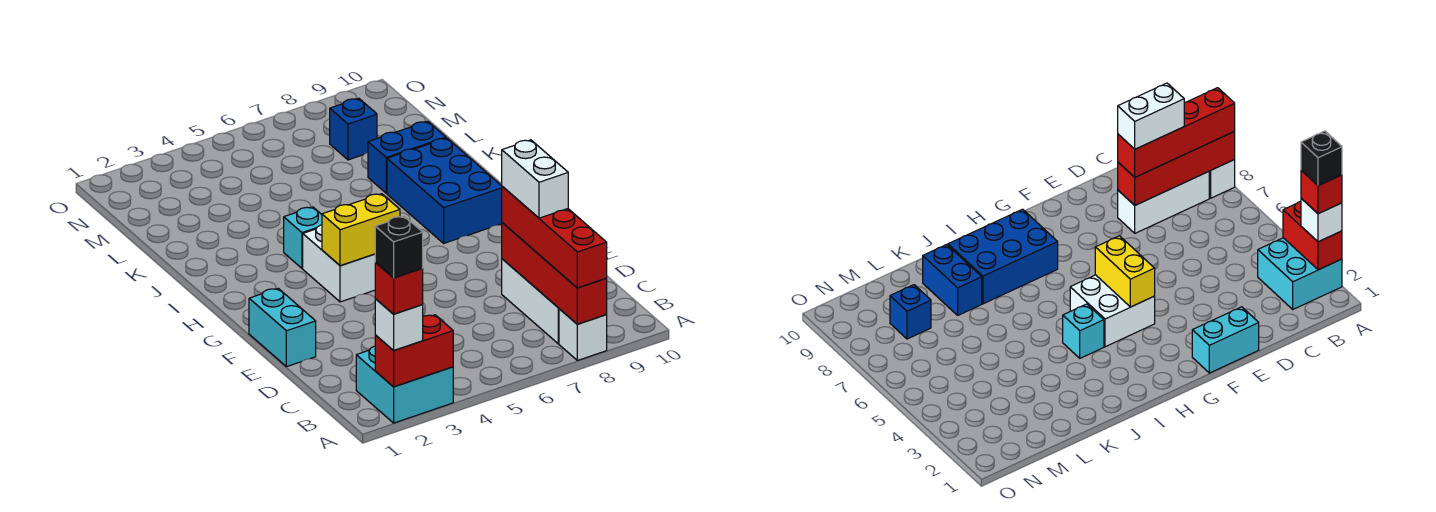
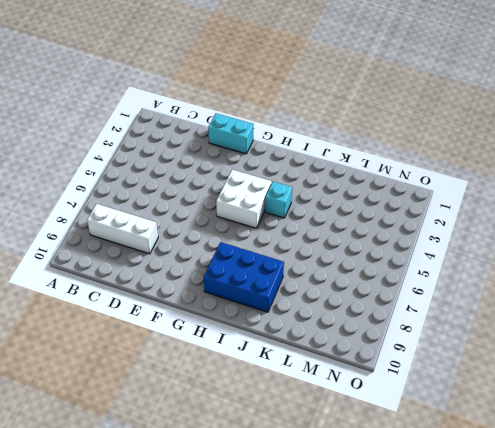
none -> cyan brick A2:B3 level 1
none -> white brick A8 level 1
none -> blue brick K8:K9 level 1

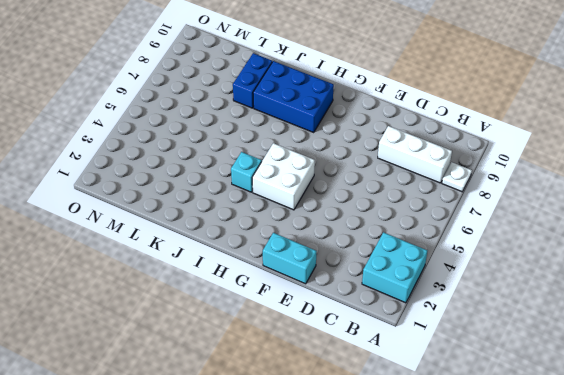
white plate A8 level 1 -> white brick A8 level 1
none -> blue brick M8 level 1
none -> red brick A2:A3 level 2
none -> red brick A8:D8 level 2

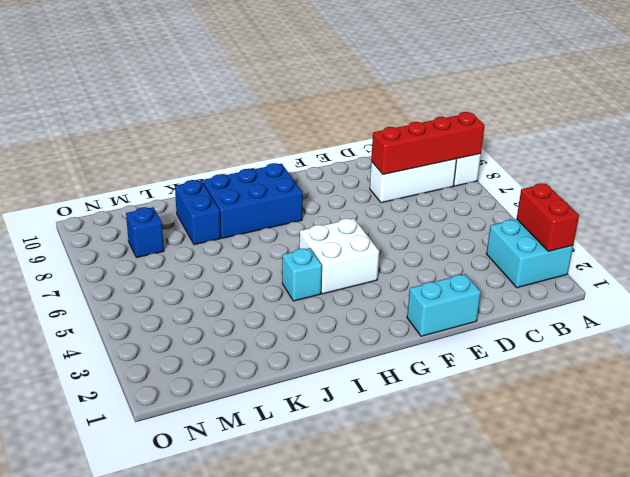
none -> yellow brick G4:G5 level 2
none -> white brick A2 level 3
none -> red brick A8:D8 level 3

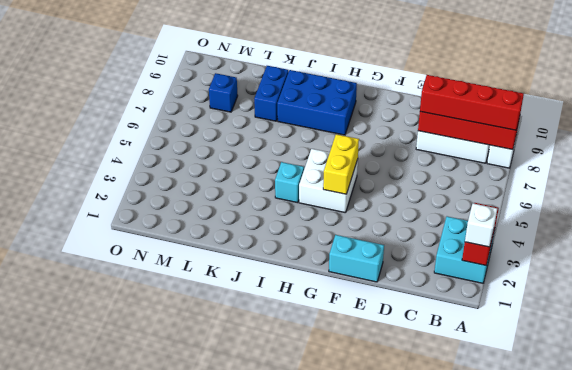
none -> red brick A2 level 4
none -> white brick C8:D8 level 4
none -> black brick A2 level 5

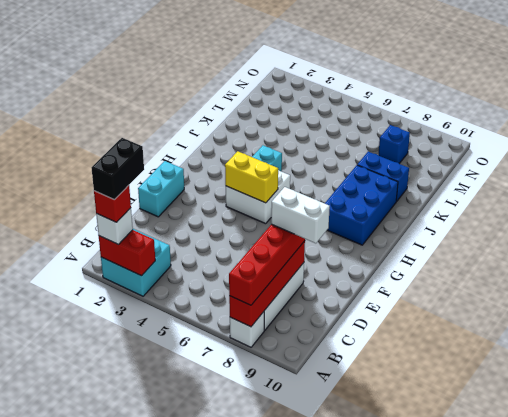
black brick A2:B2 level 5 -> black brick A2 level 5
white brick D8:D9 level 4 -> white brick C8:D8 level 4

